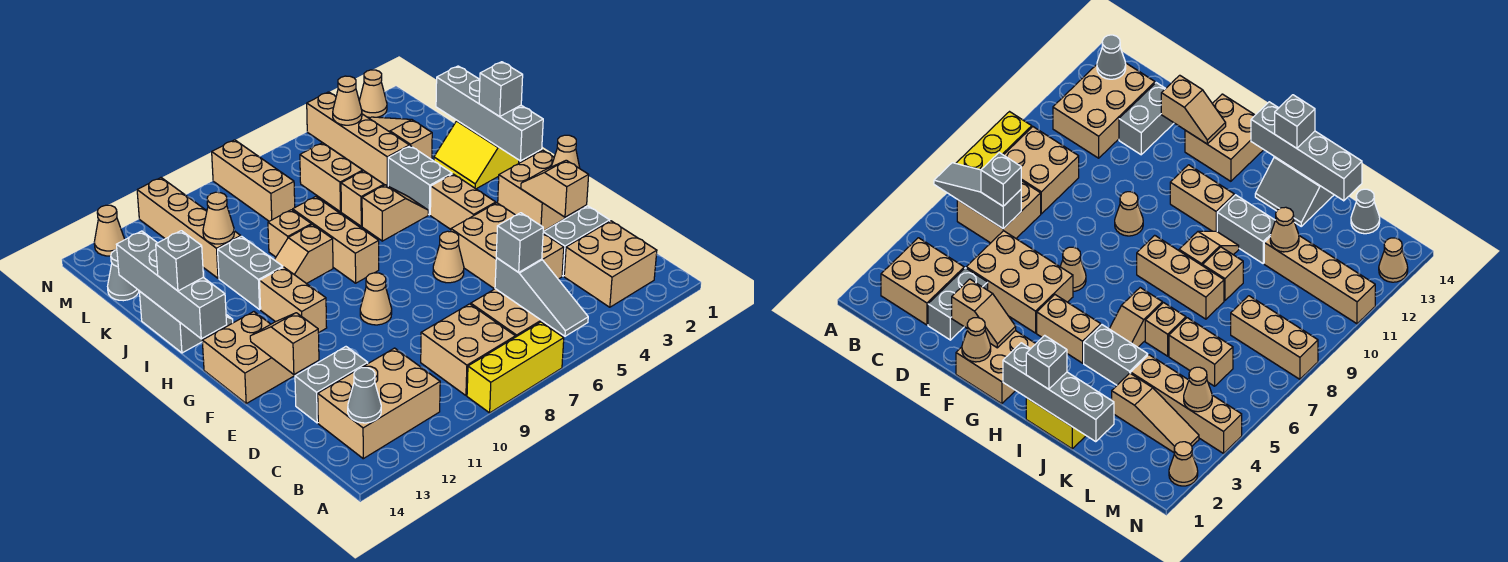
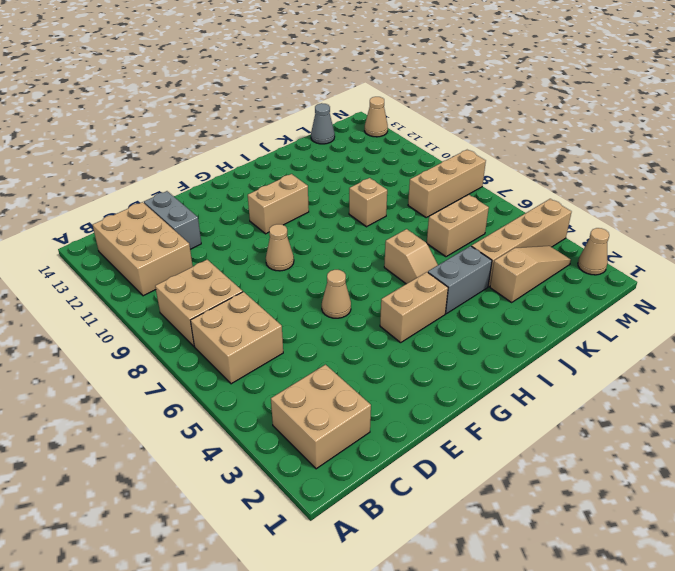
none -> yellow brick A7:A9 level 1
none -> grey brick D2:D3 level 1
none -> tan brick D4:F5 level 1
none -> tan brick F1:G2 level 1

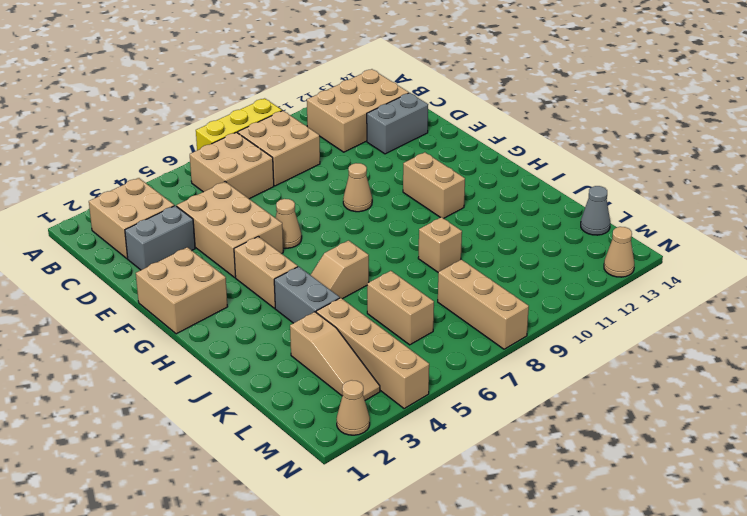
none -> tan brick F13:G14 level 1
none -> tan brick H8:J8 level 1
none -> yellow slope I1:J2 level 1 top 1
none -> tan slope I9:I10 level 1 top 9

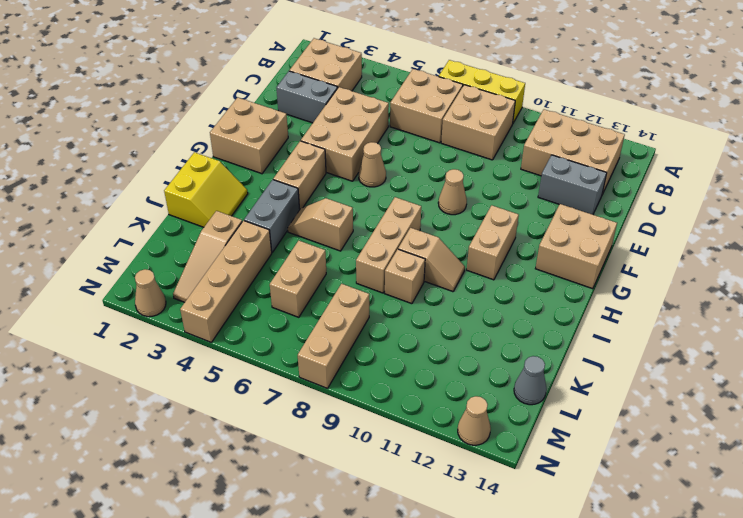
none -> grey brick I11:J11 level 1
none -> grey slope I13:J14 level 1 top 14
none -> tan brick J6 level 1
none -> tan brick K11:N11 level 1

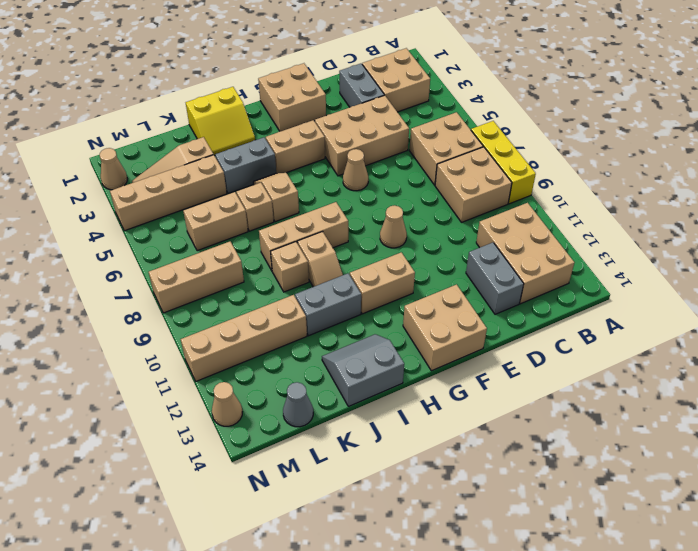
none -> grey slope A6:C6 level 2 top C
none -> grey cone B13 level 2
none -> tan slope E2:F2 level 2 top E
none -> tan slope E13:F13 level 2 top E

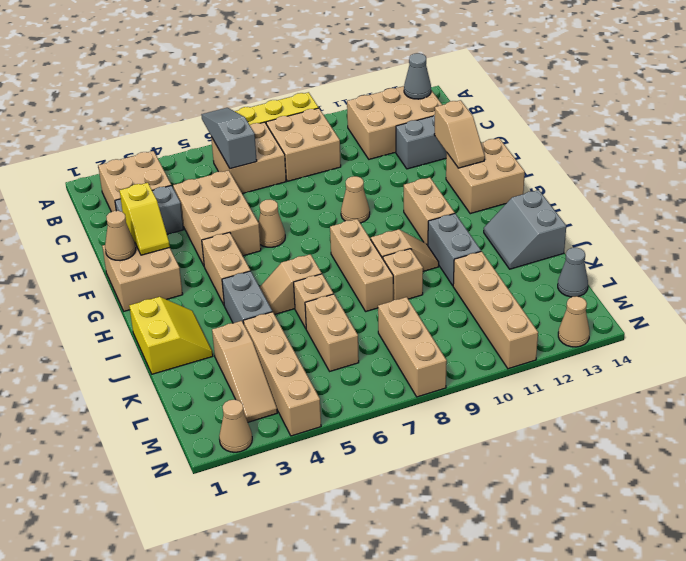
yellow slope E2:F2 level 2 top E -> tan slope E2:F2 level 2 top E
none -> grey brick H1:K1 level 2
none -> grey brick H14:K14 level 2
none -> tan cone K11 level 2
none -> tan cone M4 level 2

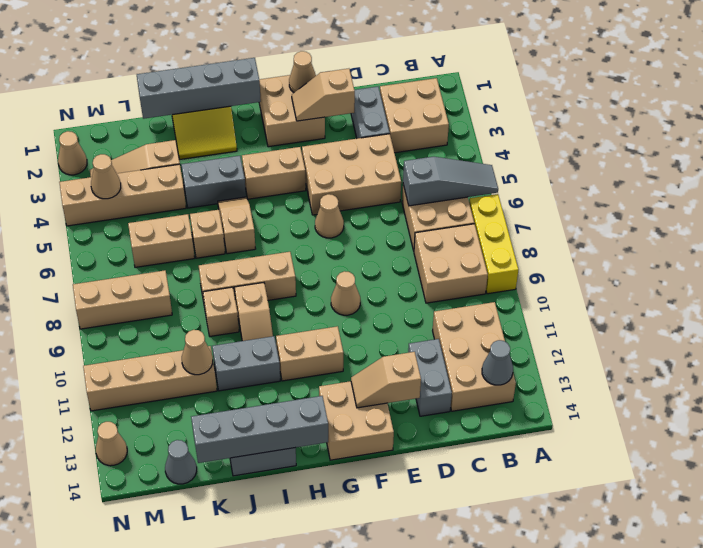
none -> grey brick C6 level 3
none -> grey brick I1 level 3
none -> grey brick I14 level 3

